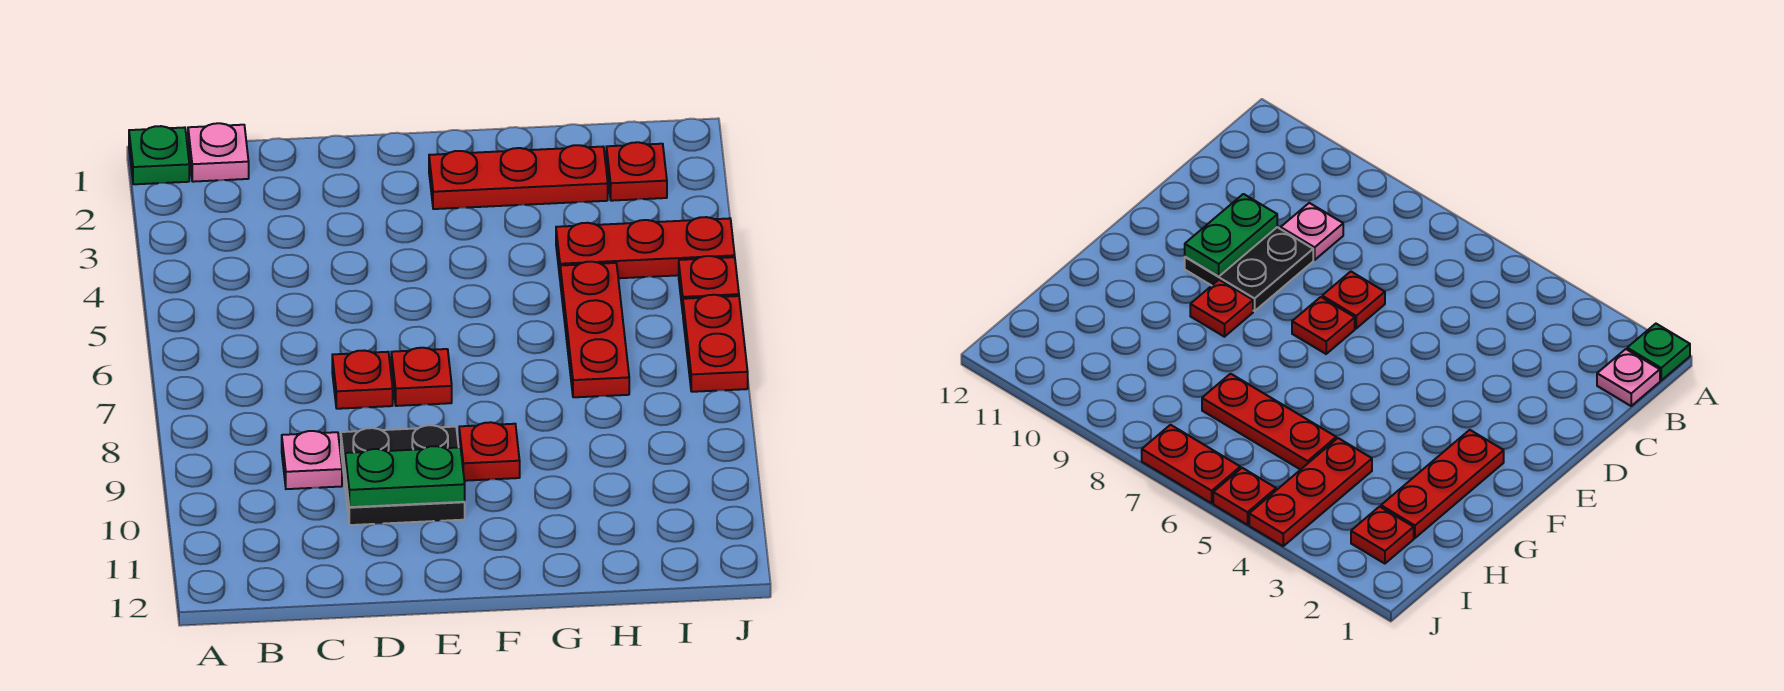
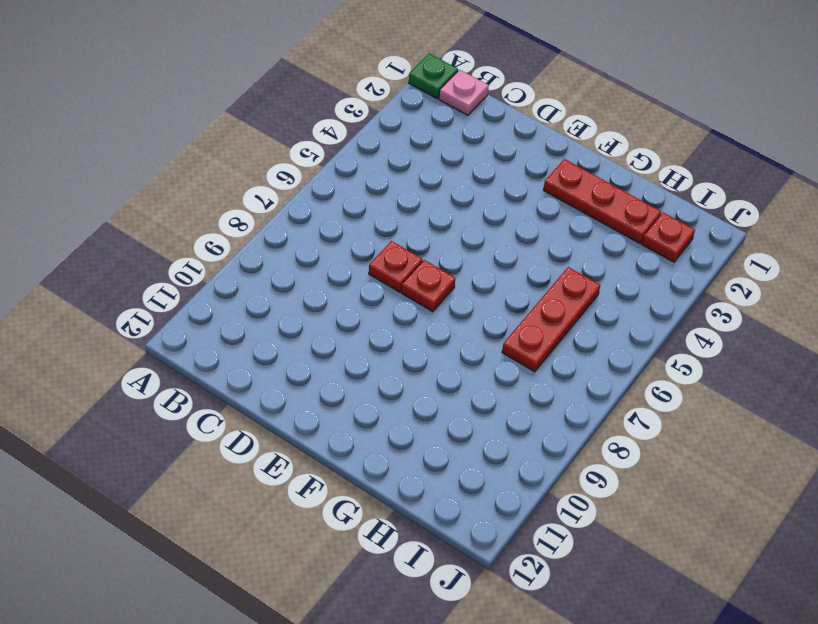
none -> pink plate C9 level 1
none -> black plate D9:E10 level 1
none -> red plate F9 level 1

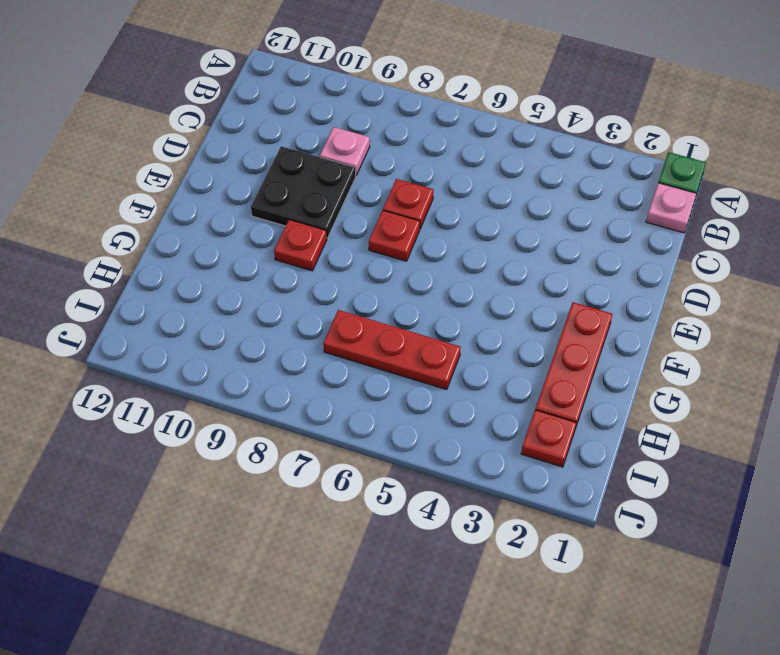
none -> red plate H4:J4 level 1
none -> red plate J5 level 1
none -> red plate J6:J7 level 1

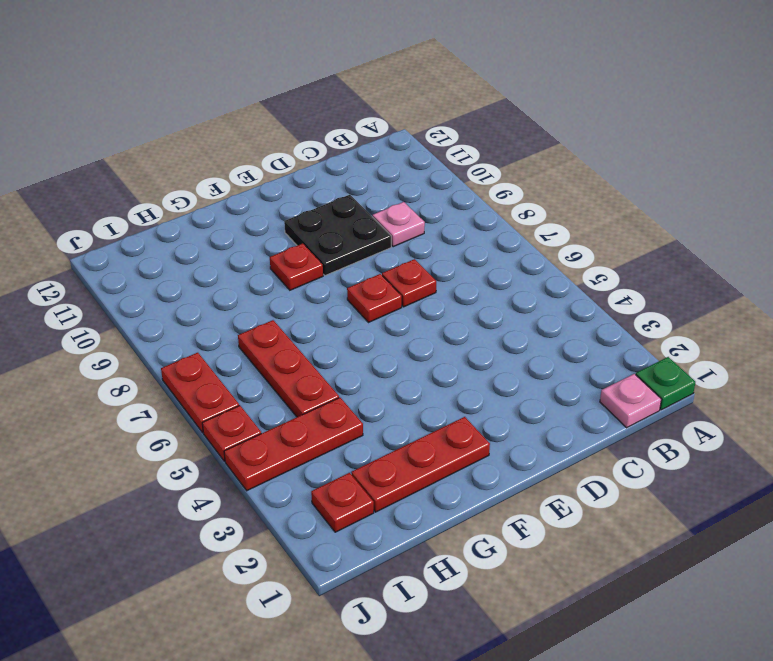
none -> green plate D10:E10 level 2

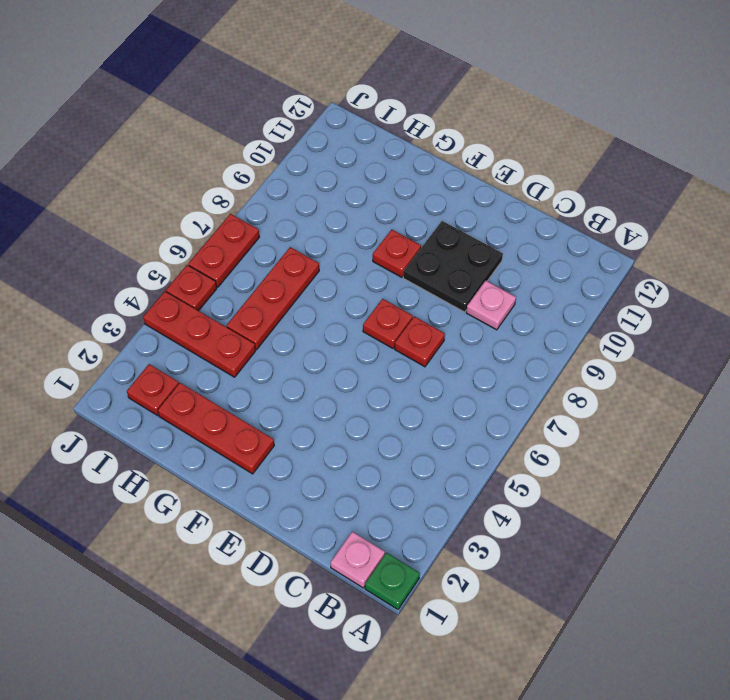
none -> green plate D10:E10 level 2

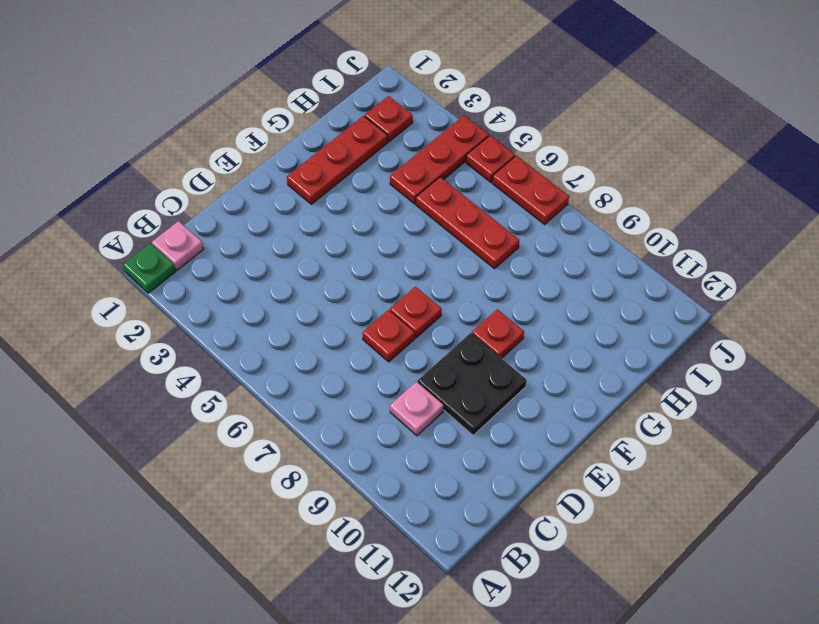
none -> green plate D10:E10 level 2

